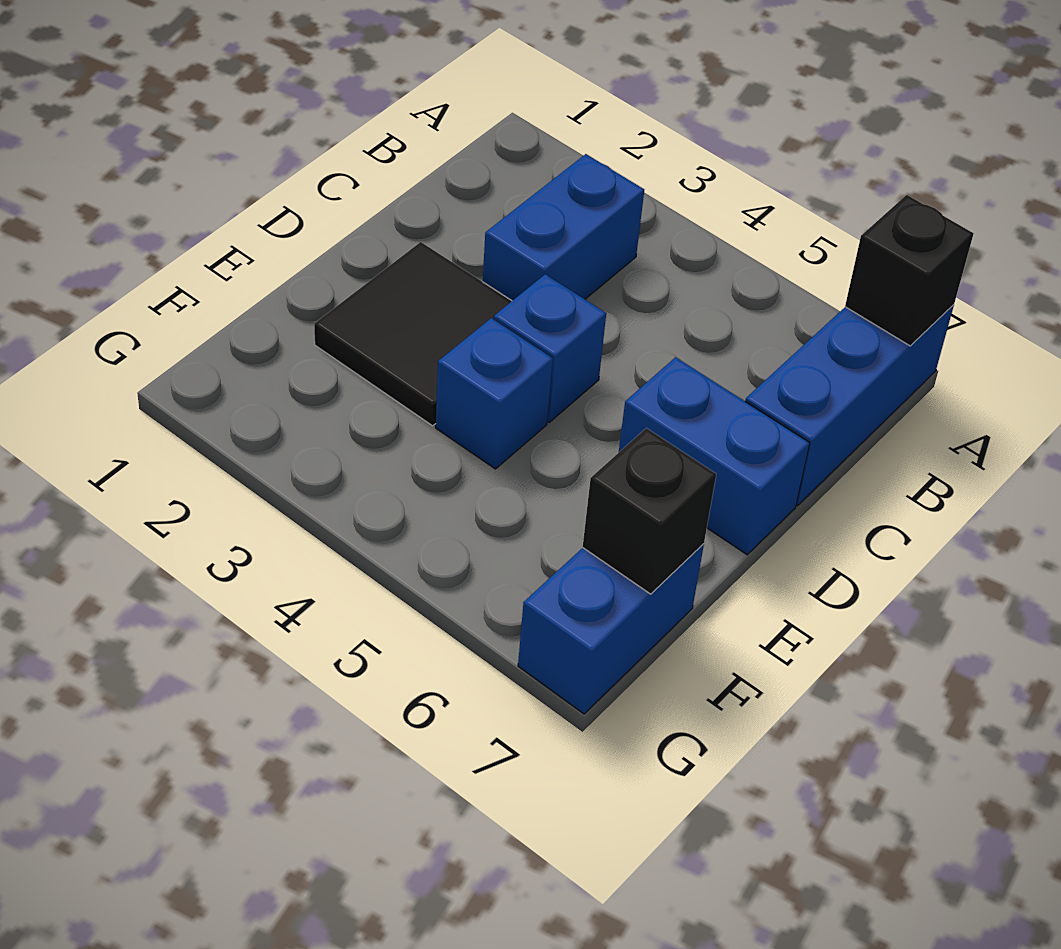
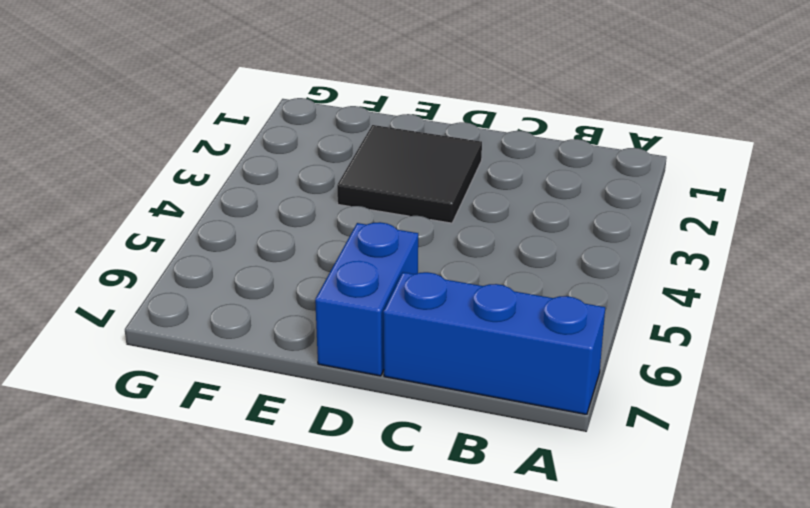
none -> blue brick B3:C3 level 1
none -> blue brick D4 level 1

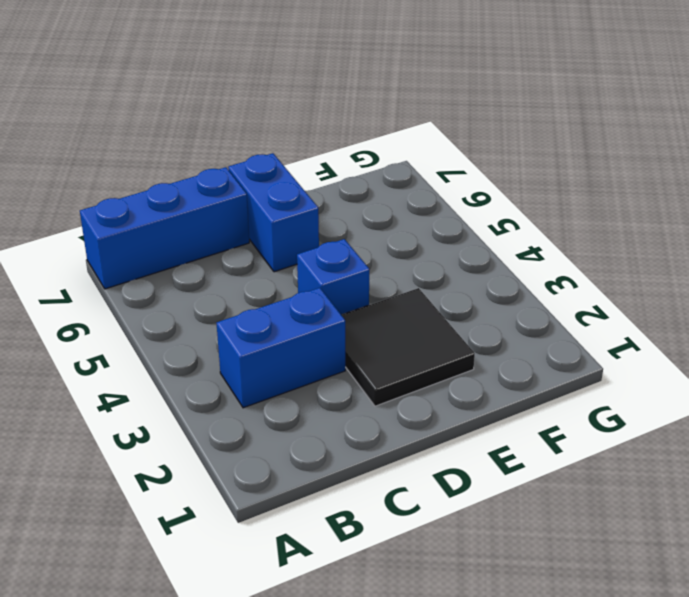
none -> blue brick E4 level 1
none -> blue brick F7:G7 level 1

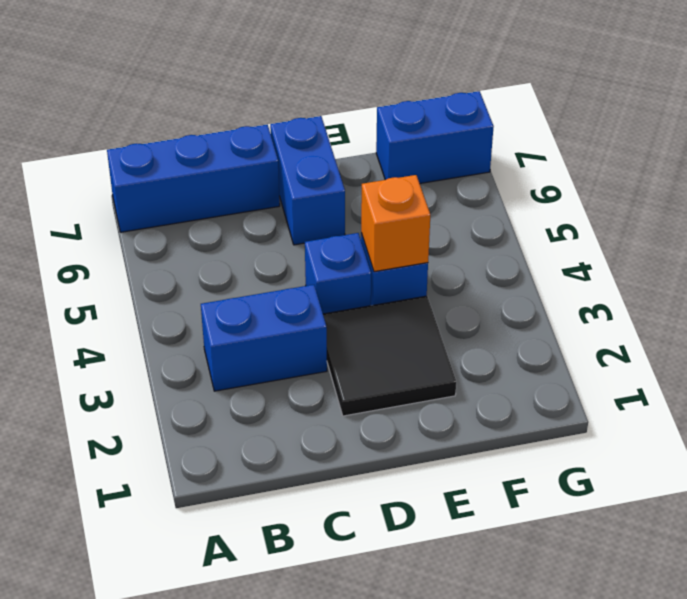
orange brick E4 level 2 -> none
none -> black brick A7 level 2
none -> black brick F7 level 2

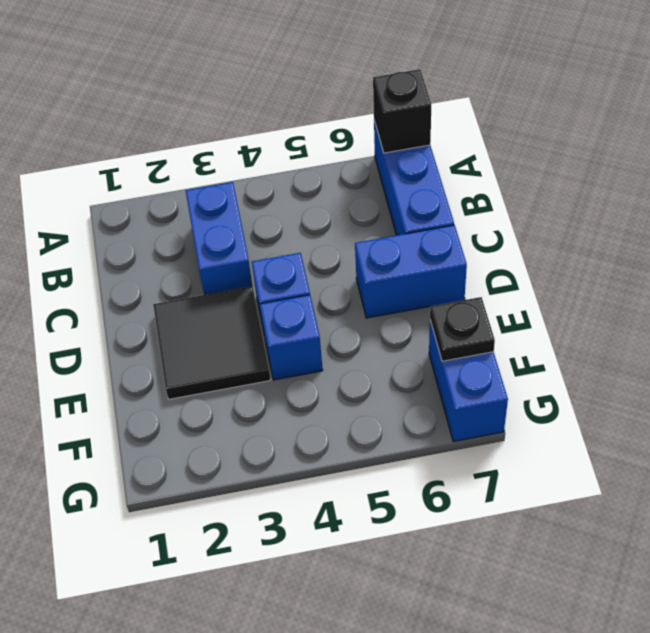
black plate F7 level 2 -> black brick F7 level 2

